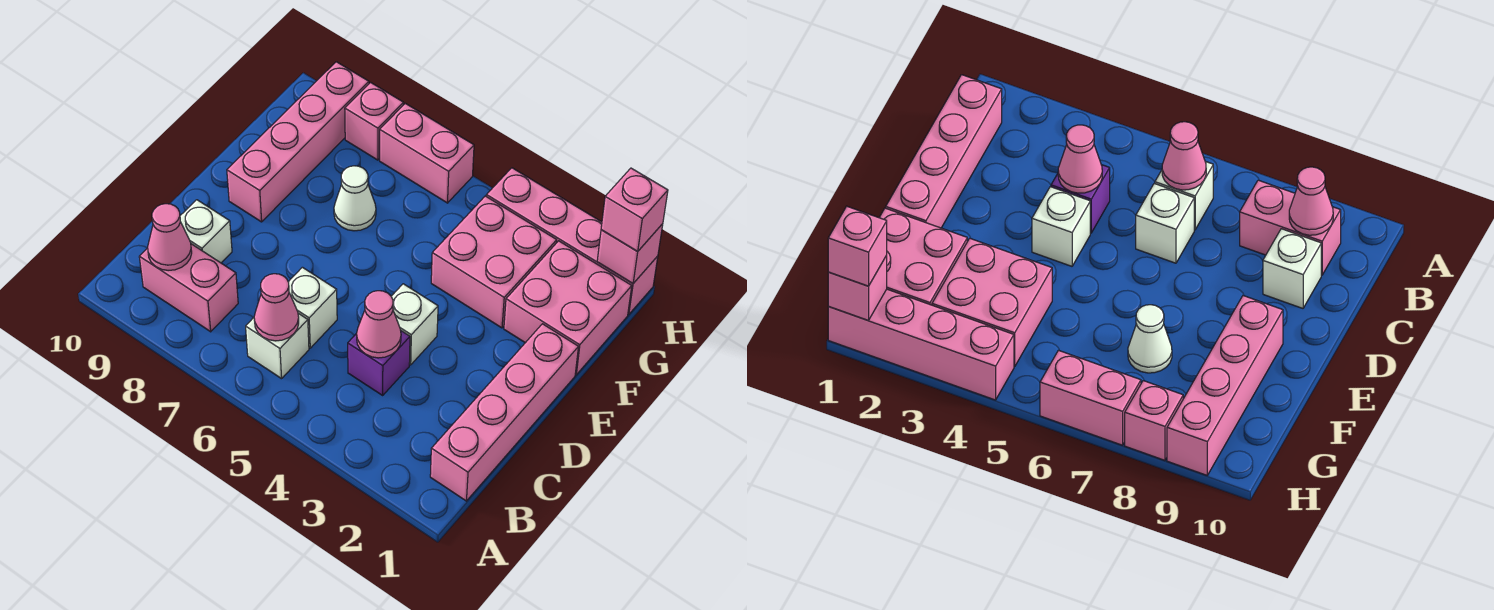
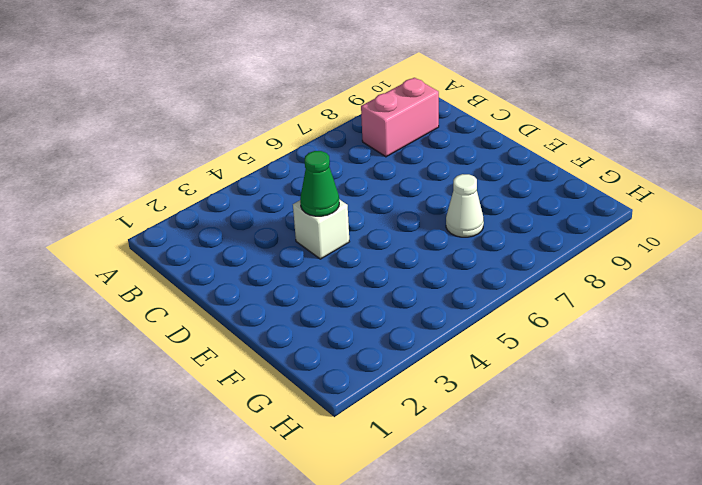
green cone D4 level 2 -> none
none -> pink brick B1:E1 level 1
none -> white brick B6 level 1
none -> purple brick C4 level 1

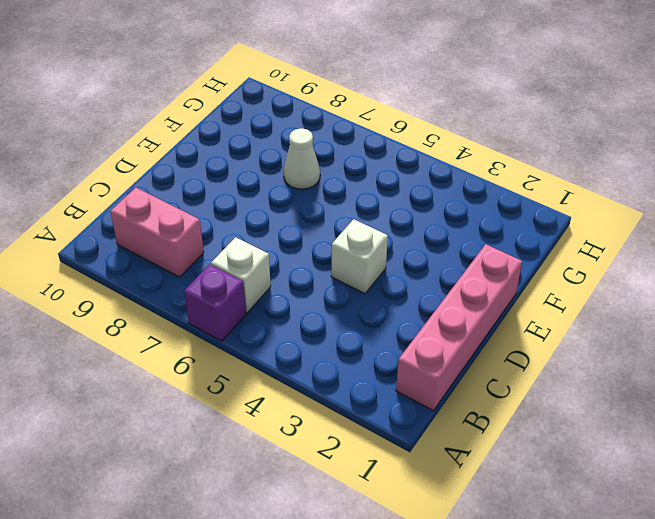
purple brick A6 level 1 -> purple brick C4 level 1
none -> white brick C6 level 1
none -> white brick C9 level 1
none -> pink brick E9:H9 level 1

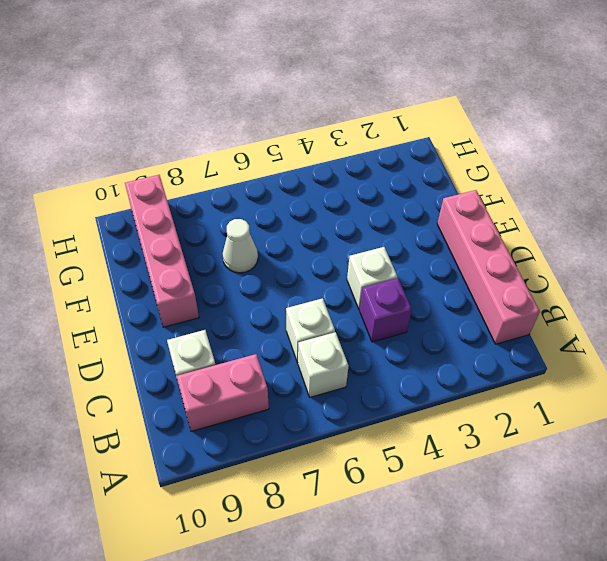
none -> pink brick F1:G2 level 1
none -> pink brick F3:G4 level 1
none -> pink brick H1:H4 level 1

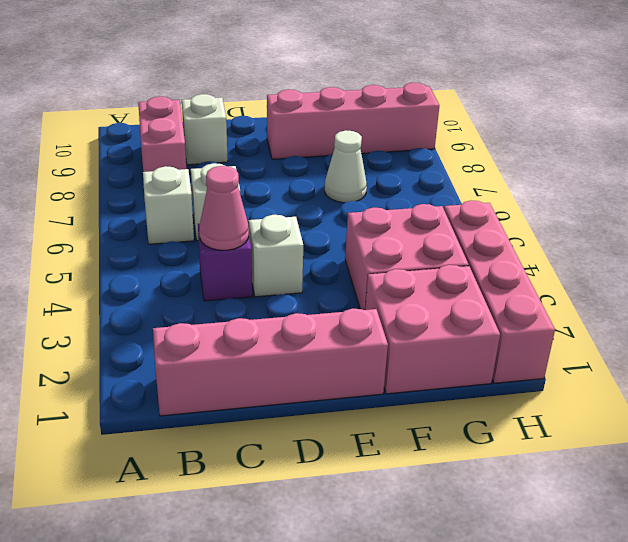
none -> pink brick H6:H7 level 1
none -> pink brick H8 level 1
none -> pink cone B6 level 2

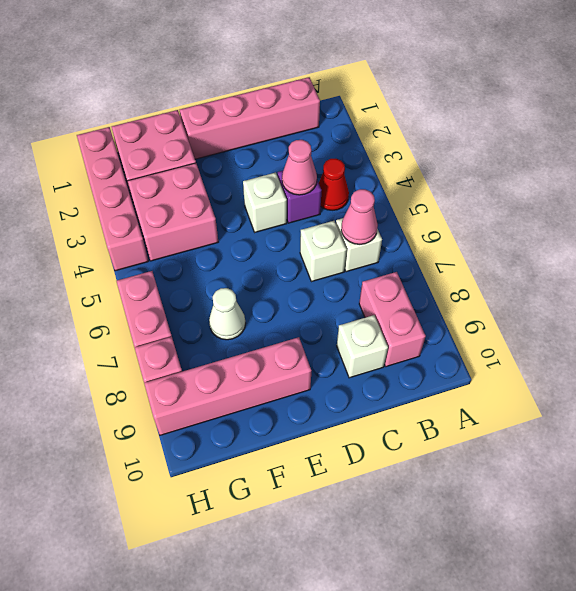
red cone B4 level 1 -> none
none -> pink cone B9 level 2
none -> pink brick H1 level 2
none -> pink brick H1 level 3

